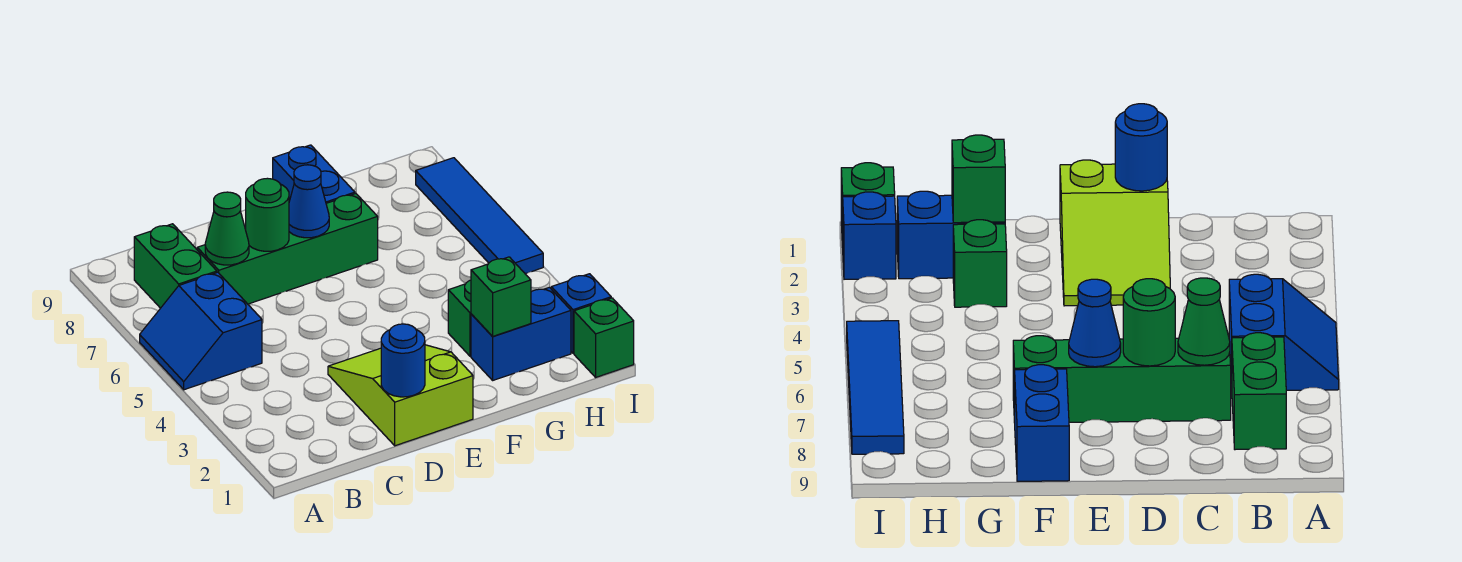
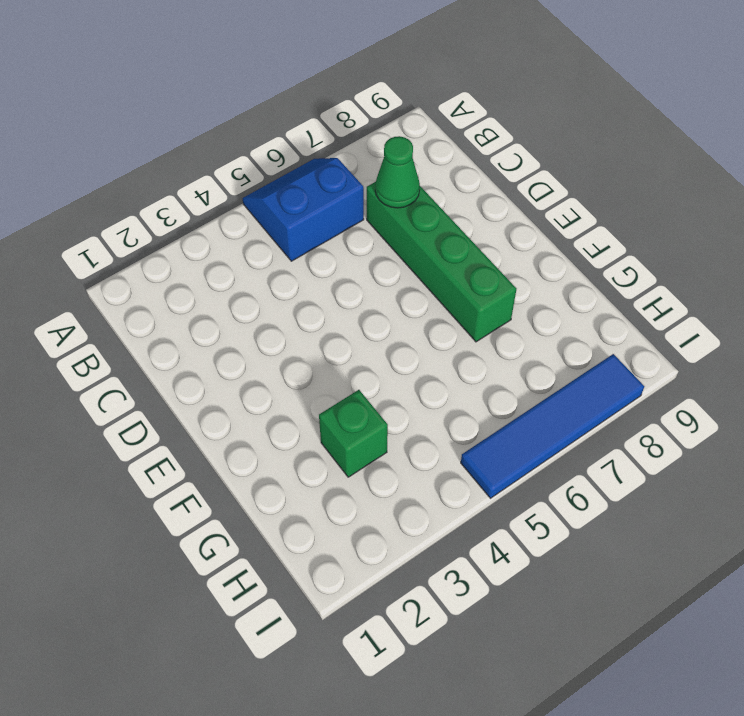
none -> green brick B7:B8 level 1
none -> lime slope D1:E3 level 1 top 1
none -> blue brick F8:F9 level 1

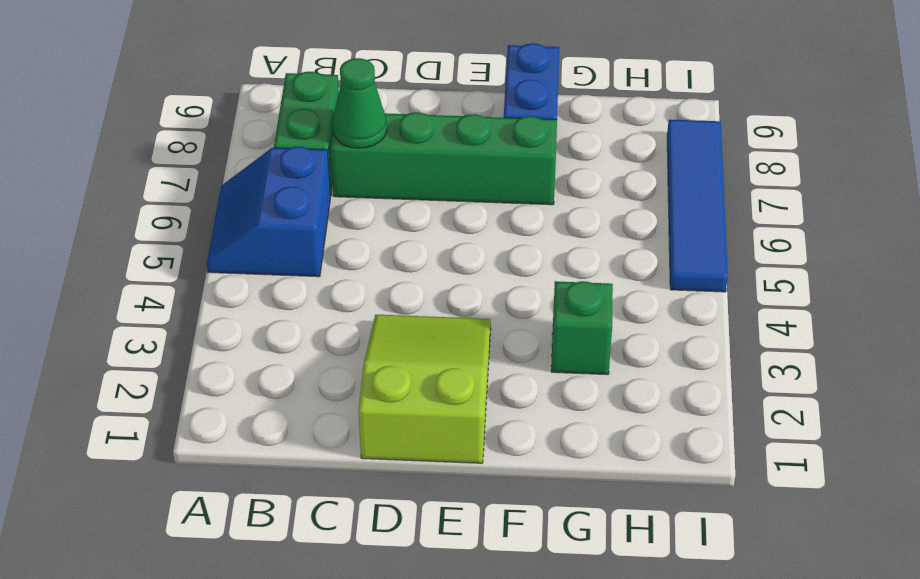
none -> blue brick G2:H2 level 1
none -> green brick I1 level 1
none -> blue brick I2 level 1

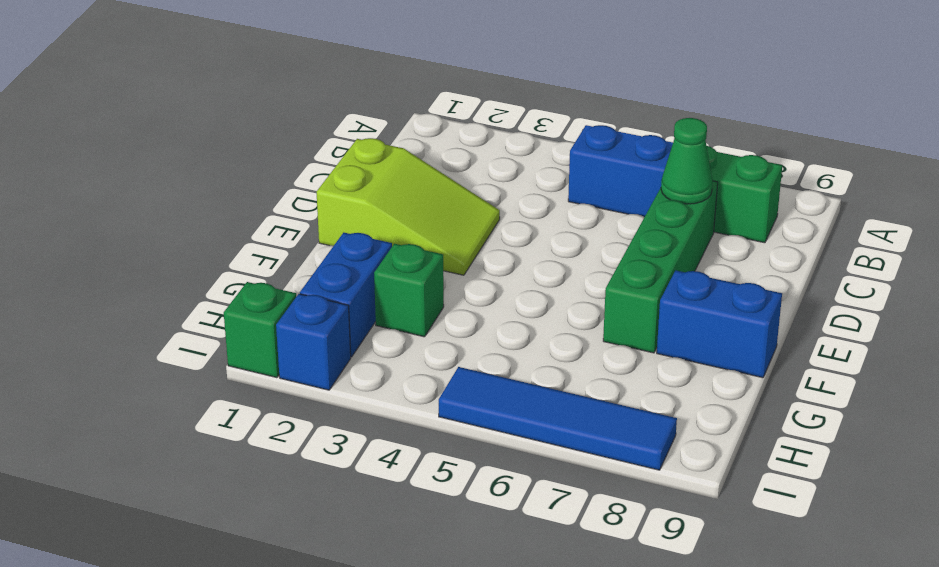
none -> blue round brick D1 level 2
none -> green round brick D7 level 2
none -> blue cone E7 level 2

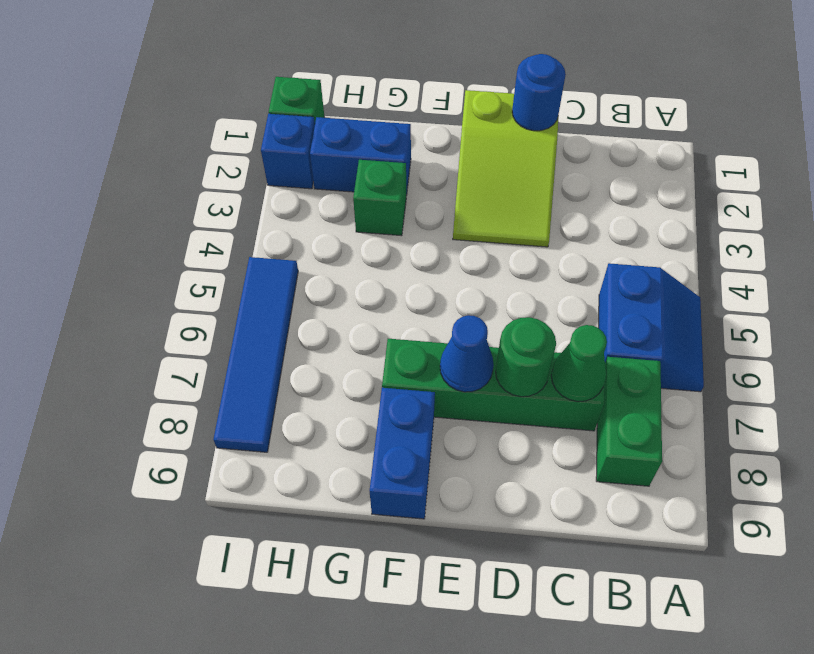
none -> green brick G2 level 2

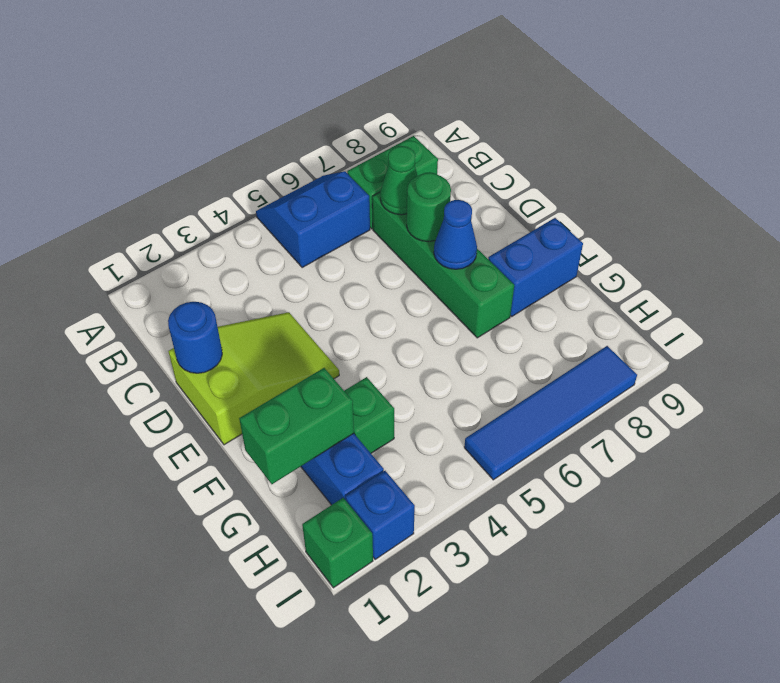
green brick G1:G2 level 2 -> green brick G2 level 2

